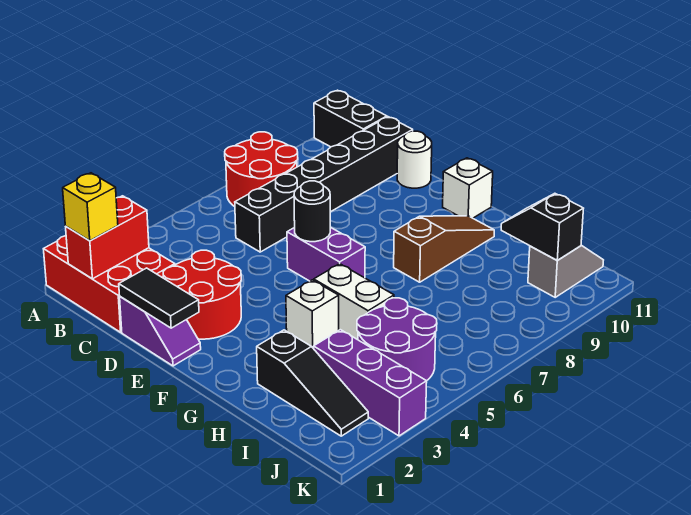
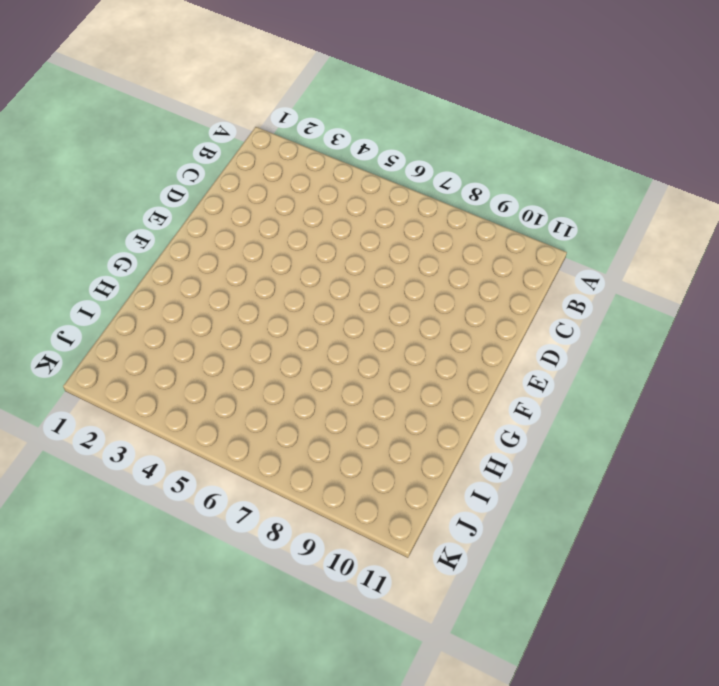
none -> red brick A1:C2 level 1
none -> red round brick A7:B8 level 1
none -> black brick A11:B11 level 1

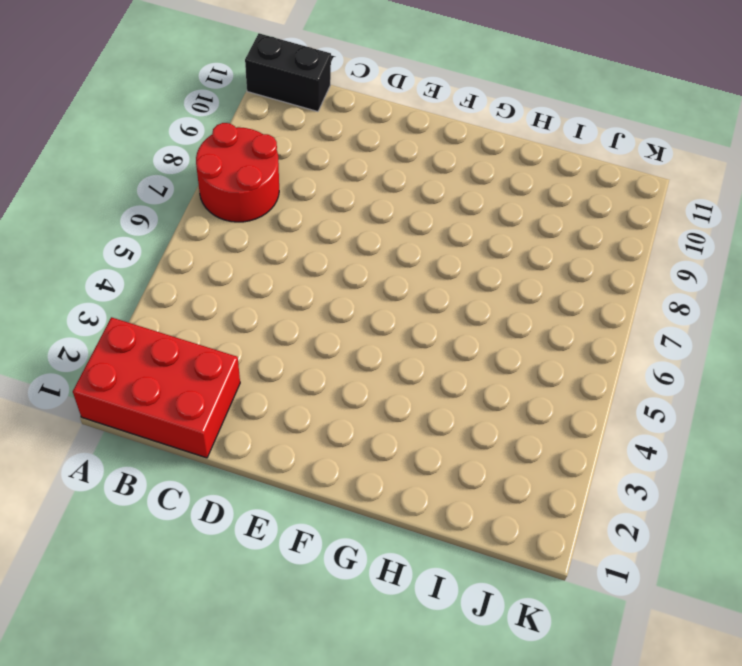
none -> black brick C6:C11 level 1
none -> purple slope D1:E1 level 1 top D
none -> red round brick D2:E3 level 1

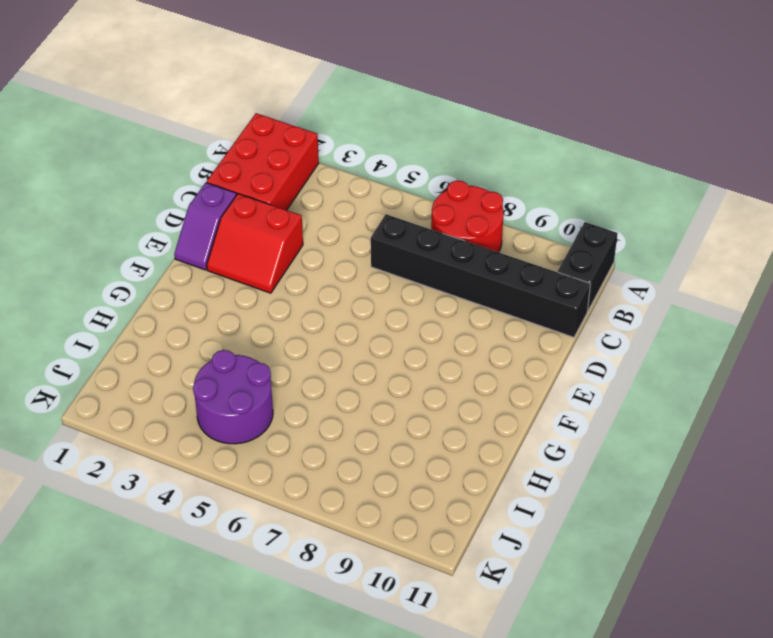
red slope D2:E3 level 1 top D -> red round brick D2:E3 level 1
none -> white round brick D11 level 1
none -> purple brick E6:F6 level 1
none -> white brick F11 level 1

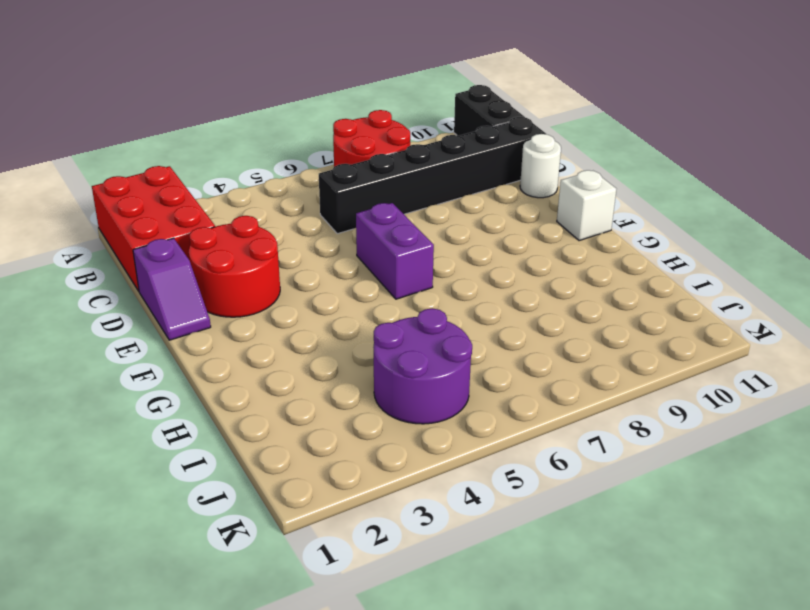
none -> white brick G4 level 1
none -> white brick G5:H5 level 1
none -> brown slope G8:G10 level 1 top 8

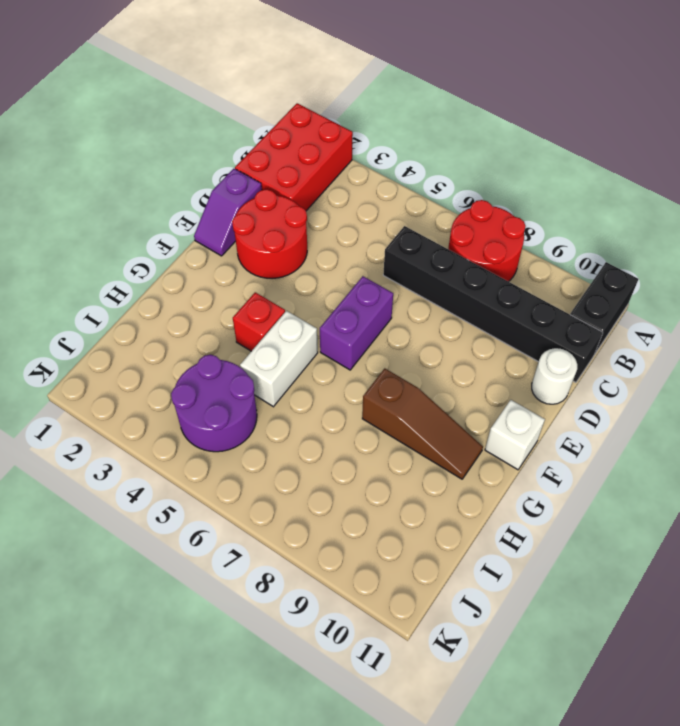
red brick G4 level 1 -> white brick G4 level 1
none -> black slope H2:J2 level 1 top H
none -> purple brick I3:K3 level 1
none -> grey slope J10:J11 level 1 top 10

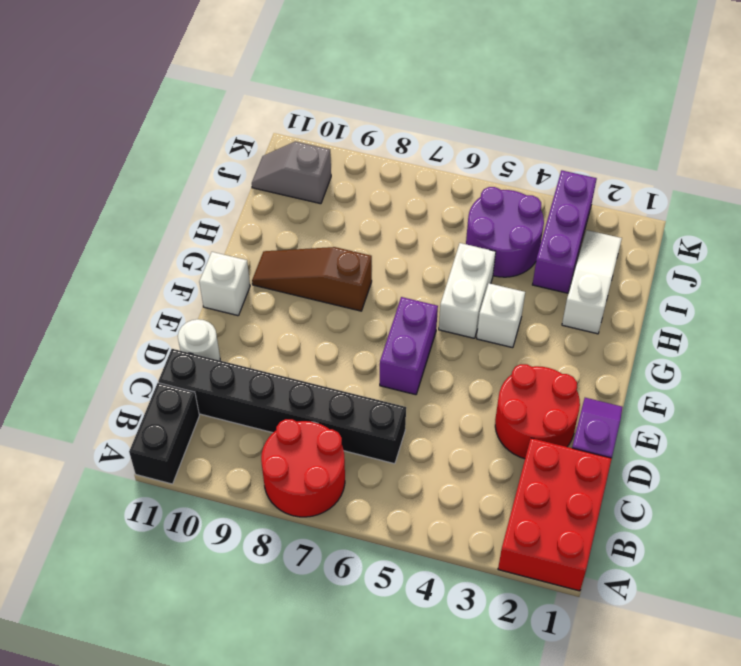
white slope H2:J2 level 1 top H -> black slope H2:J2 level 1 top H
none -> red brick B1:B2 level 2
none -> black tile D1:E1 level 2
none -> black round brick E6 level 2

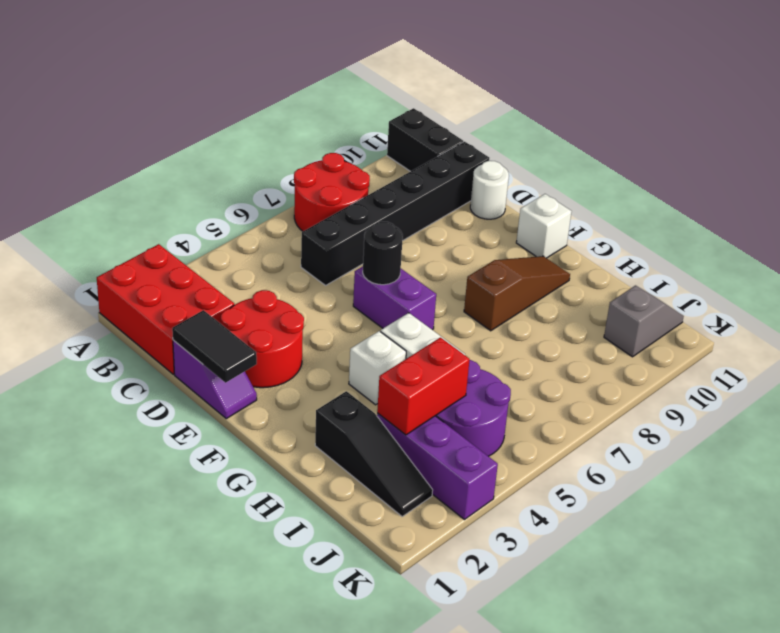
red brick I3:I4 level 2 -> red brick B1:B2 level 2
none -> black slope I10:J10 level 2 top J
none -> yellow brick B1 level 3

